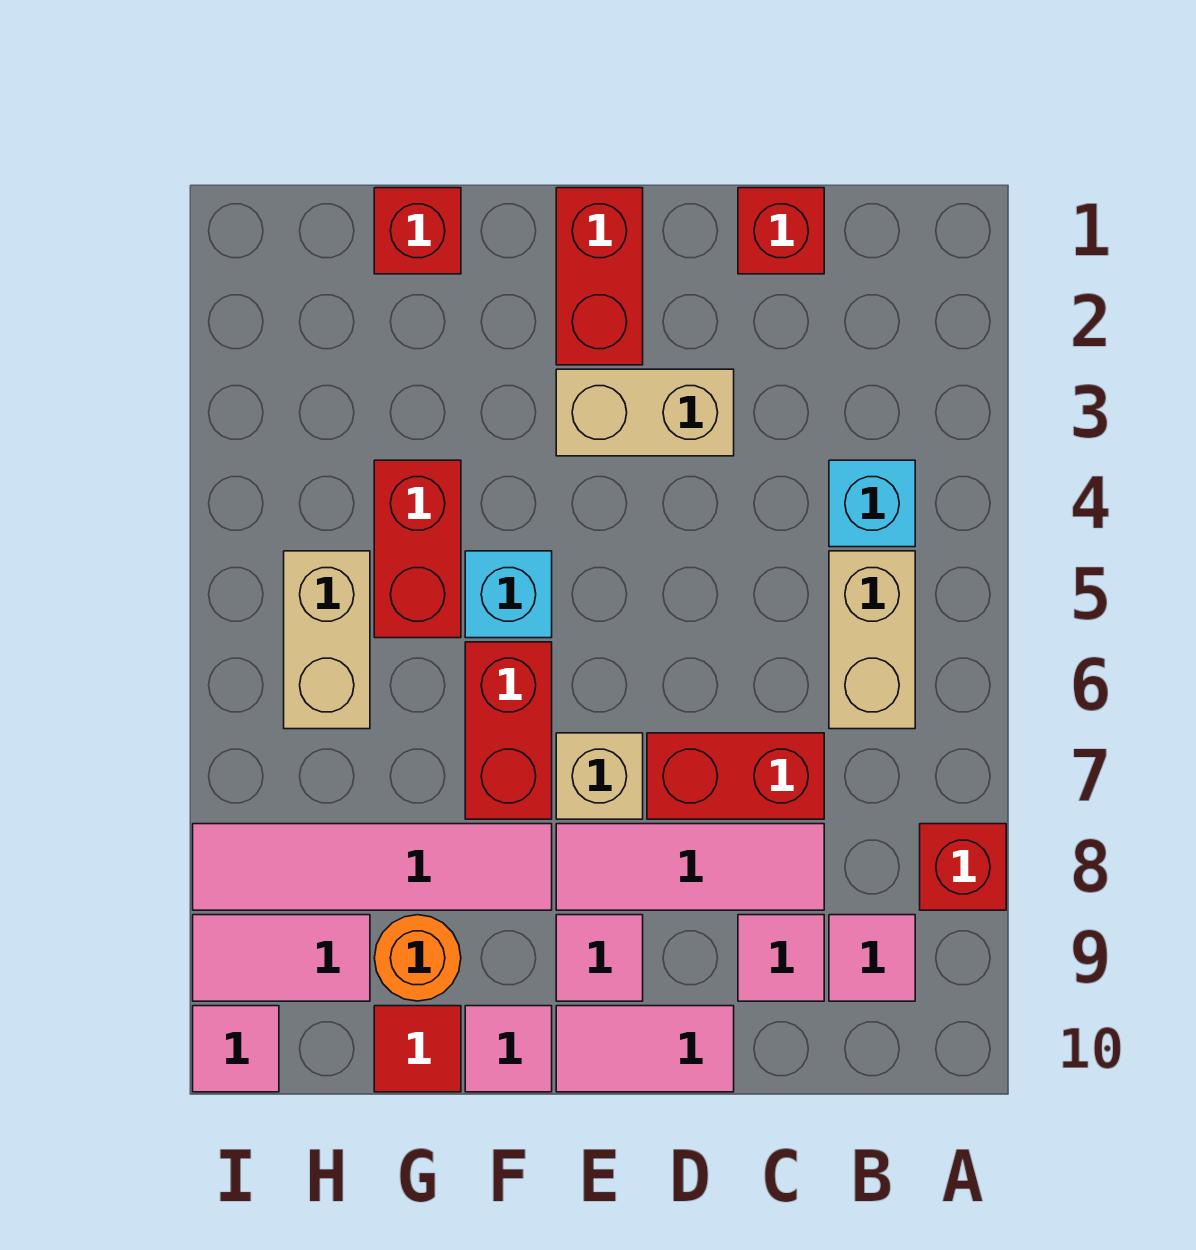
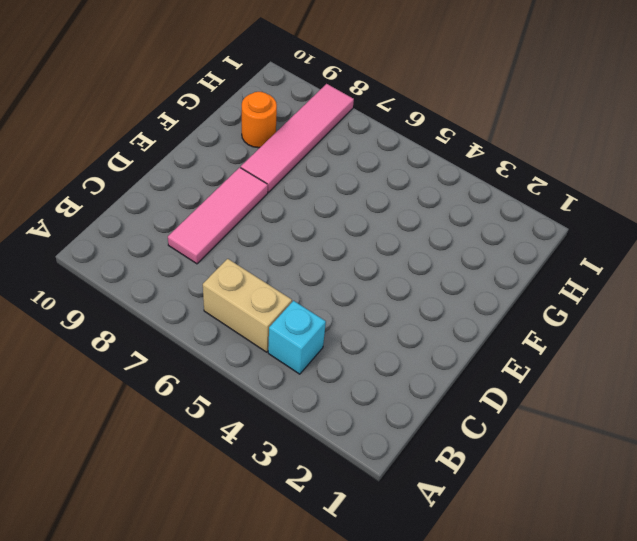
none -> red brick A8 level 1
none -> pink tile B9 level 1
none -> red brick C1 level 1

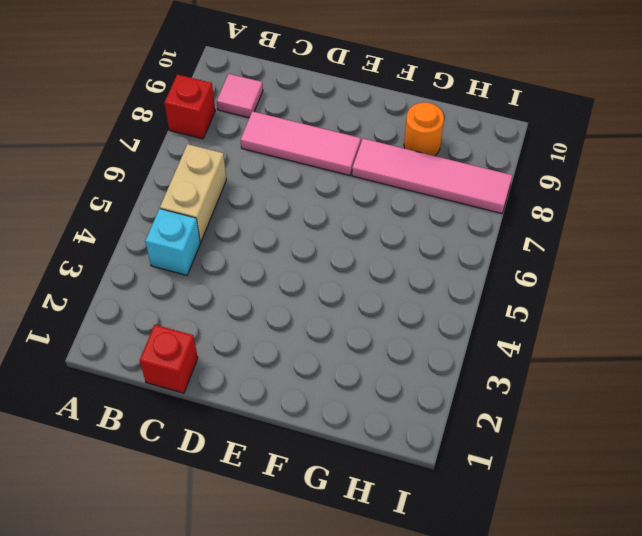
none -> red brick C7:D7 level 1
none -> pink tile C9 level 1
none -> tan brick D3:E3 level 1

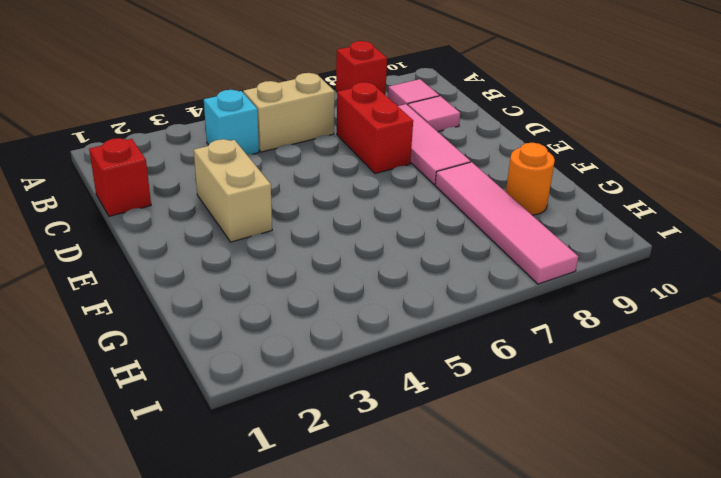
none -> pink tile D10:E10 level 1
none -> red brick E1:E2 level 1
none -> tan brick E7 level 1

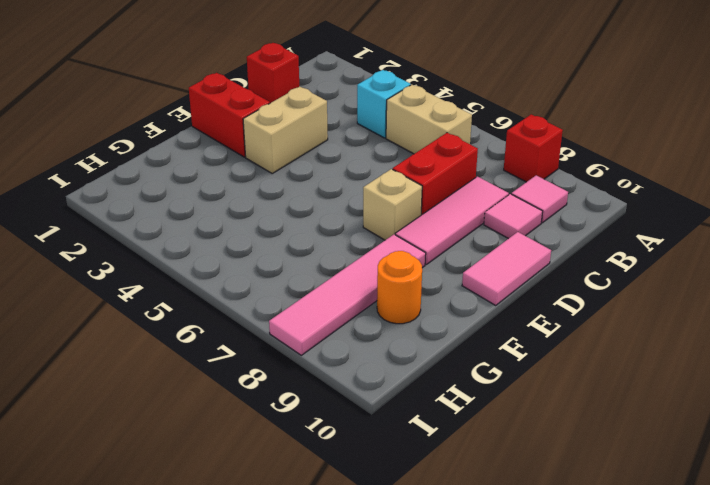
none -> pink tile E9 level 1
none -> cyan brick F5 level 1
none -> red brick F6:F7 level 1

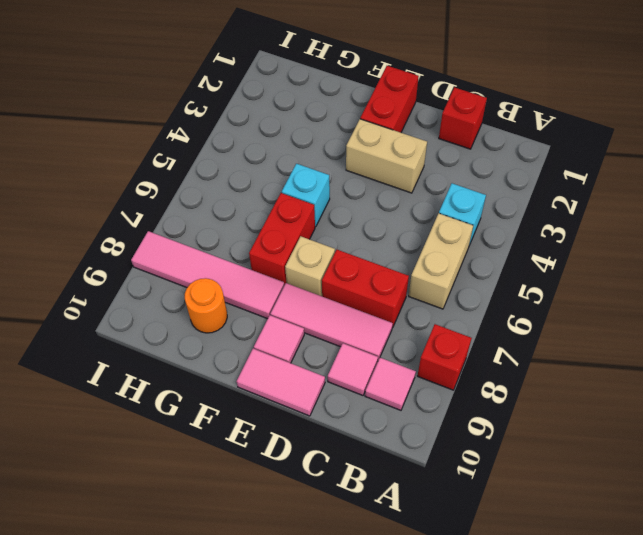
none -> pink tile F10 level 1
none -> red brick G1 level 1
none -> red brick G4:G5 level 1

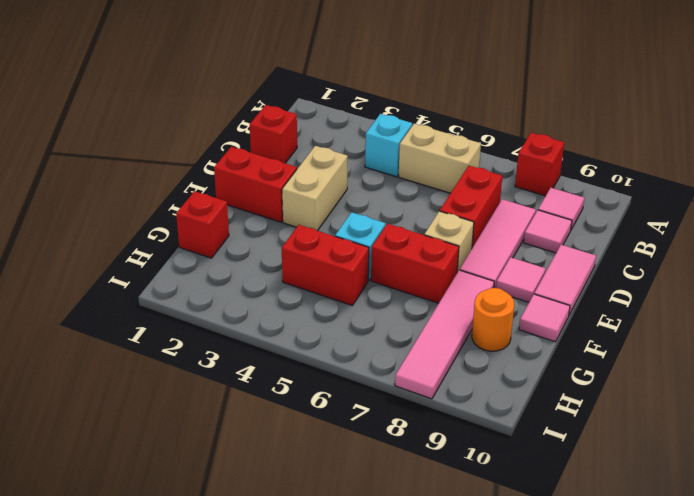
none -> red tile G10 level 1
none -> tan brick H5:H6 level 1
none -> pink tile H9:I9 level 1

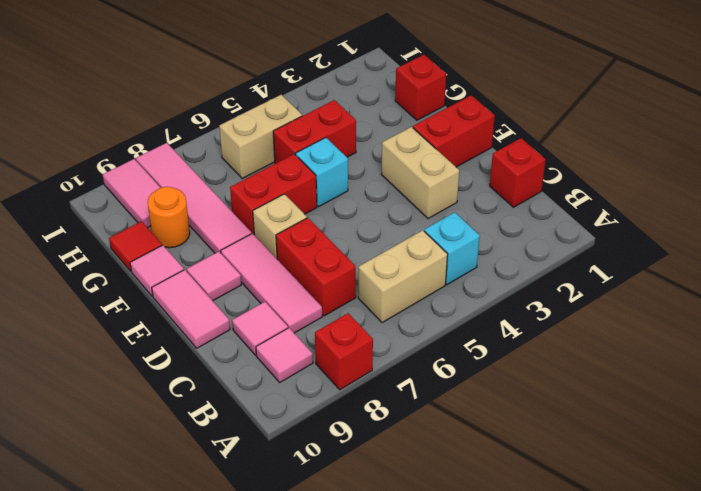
none -> pink tile I10 level 1

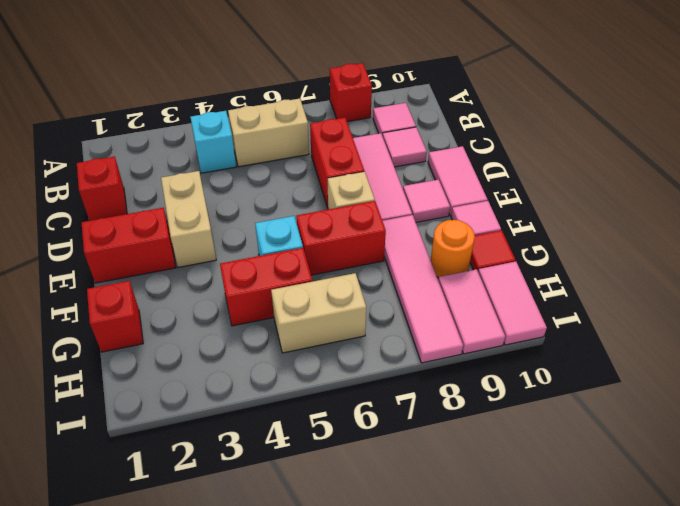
pink tile H10:I10 level 1 -> pink tile I10 level 1

